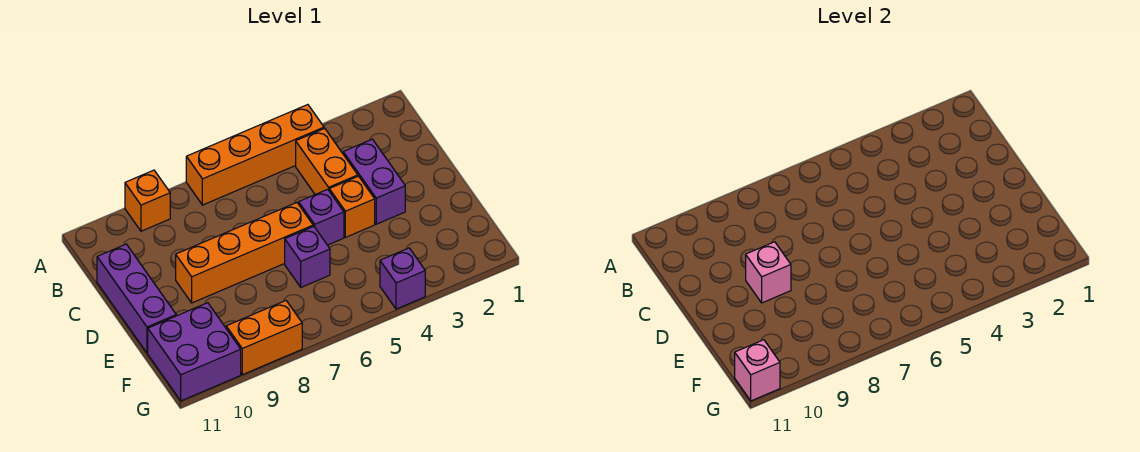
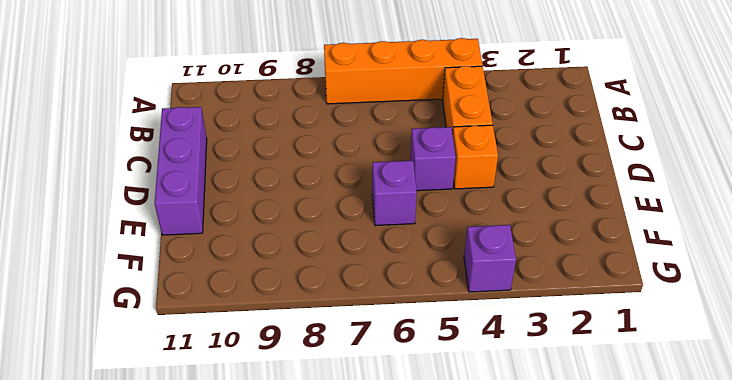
none -> orange brick A9 level 1
none -> purple brick C3:D3 level 1
none -> orange brick D6:D9 level 1

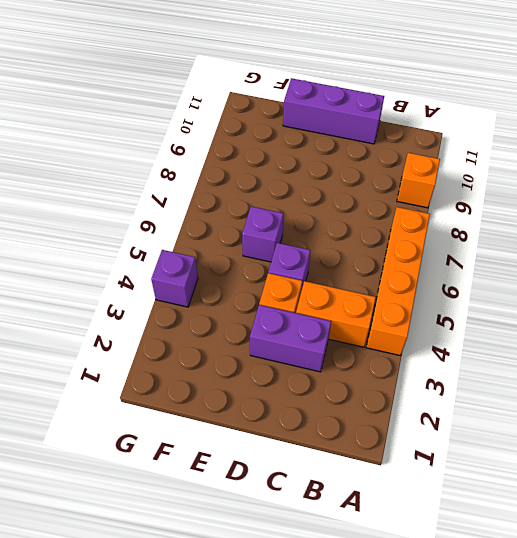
none -> orange brick D6:D9 level 1
none -> purple brick F10:G11 level 1
none -> orange brick G8:G9 level 1

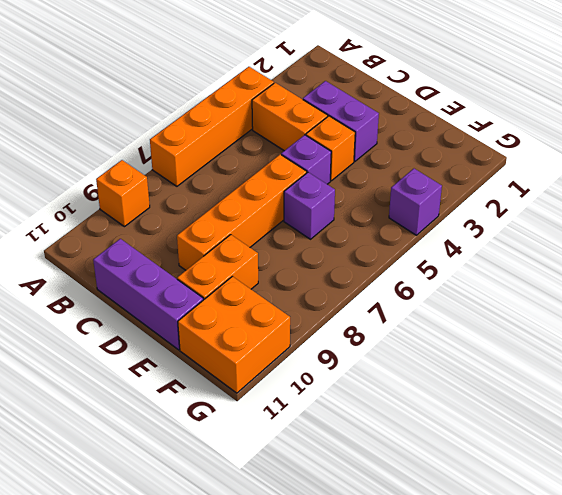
orange brick E9:E10 level 1 -> orange brick G8:G9 level 1
orange brick F10:G11 level 1 -> purple brick F10:G11 level 1
none -> pink brick D9 level 2
none -> pink brick G11 level 2

